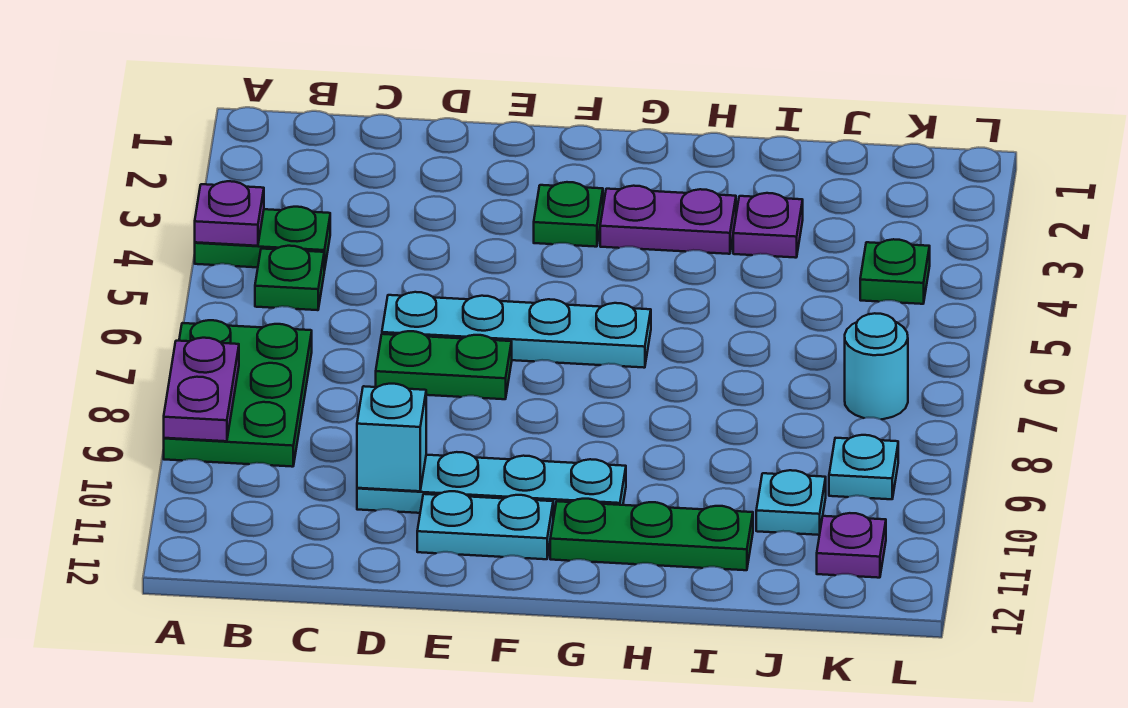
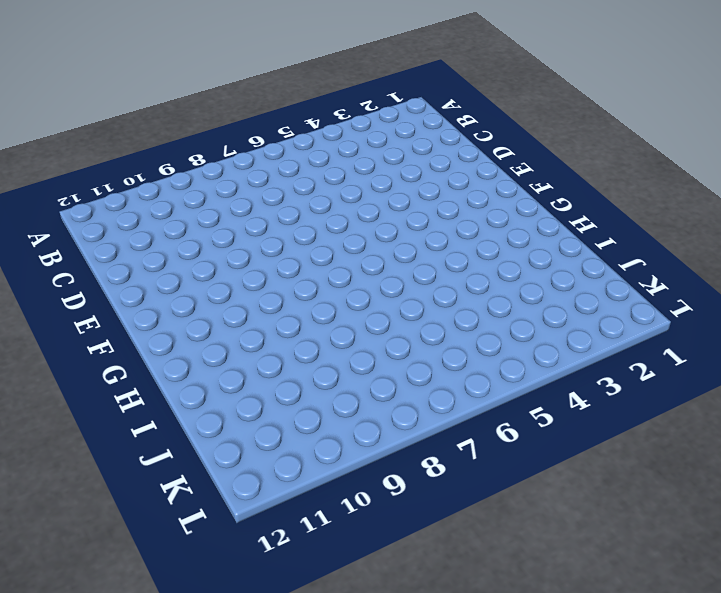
none -> green plate A4:B4 level 1
none -> green plate A7:B9 level 1
none -> green plate B5 level 1

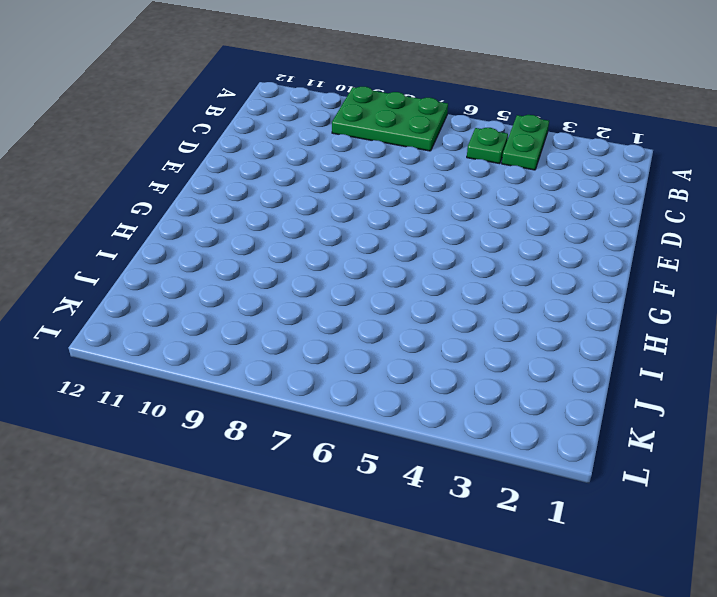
none -> cyan plate D6:G6 level 1
none -> green plate D7:E7 level 1
none -> cyan plate D10:G10 level 1

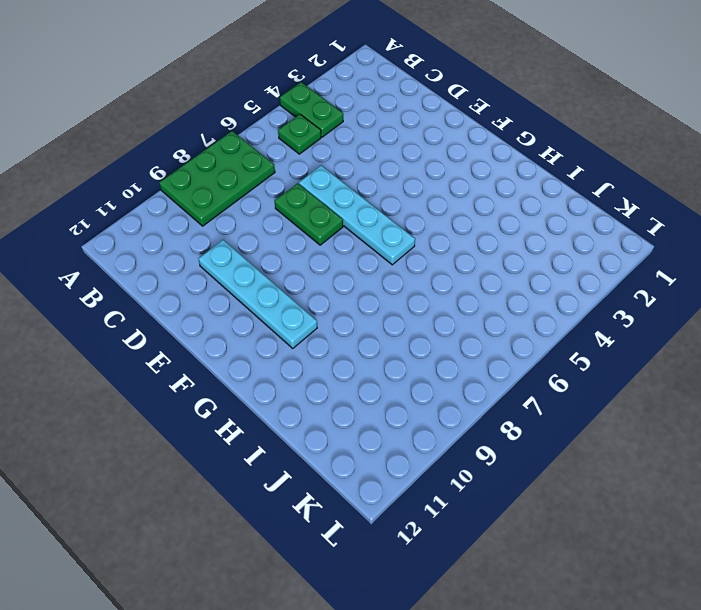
none -> cyan plate E11:F11 level 1
none -> green plate F3 level 1
none -> purple plate G3:H3 level 1

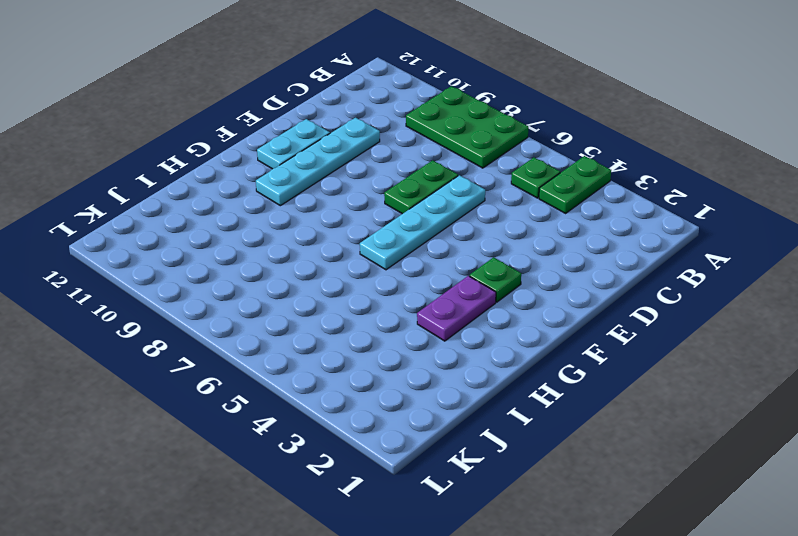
none -> green plate G11:I11 level 1
none -> purple plate I3 level 1
none -> cyan plate J10 level 1

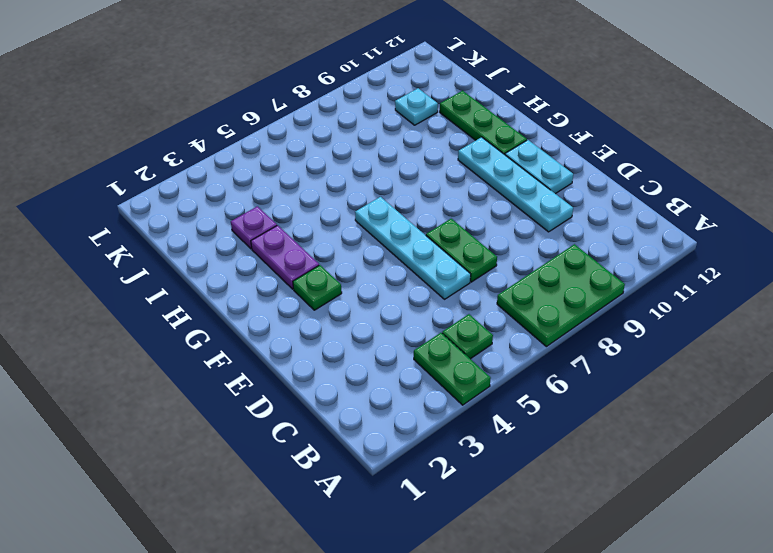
none -> green plate K4 level 1
none -> cyan round brick K7 level 1
none -> cyan plate K9 level 1

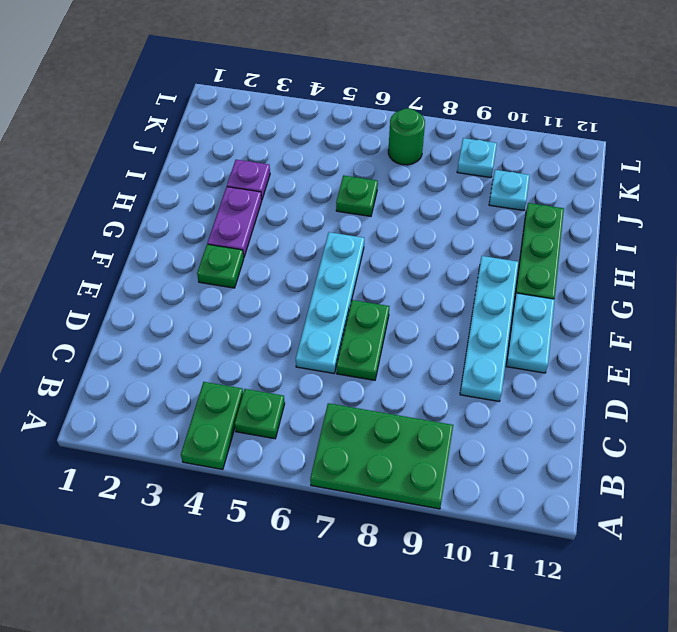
green plate I6 level 1 -> green plate K4 level 1
green round brick K7 level 1 -> cyan round brick K7 level 1
none -> purple plate K11 level 1
none -> purple plate A4 level 2
none -> purple plate A8:A9 level 2

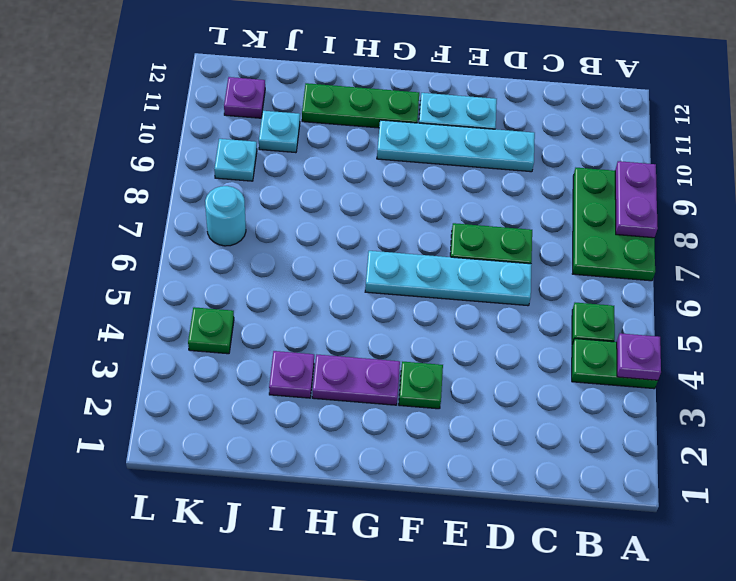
none -> cyan brick D10 level 2

